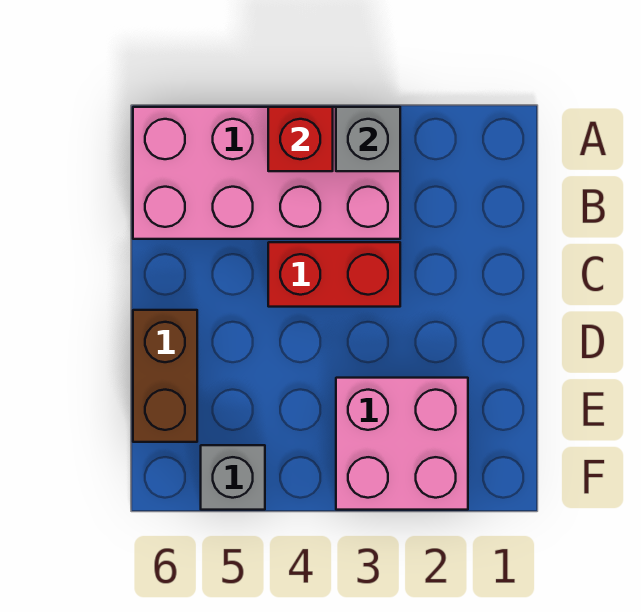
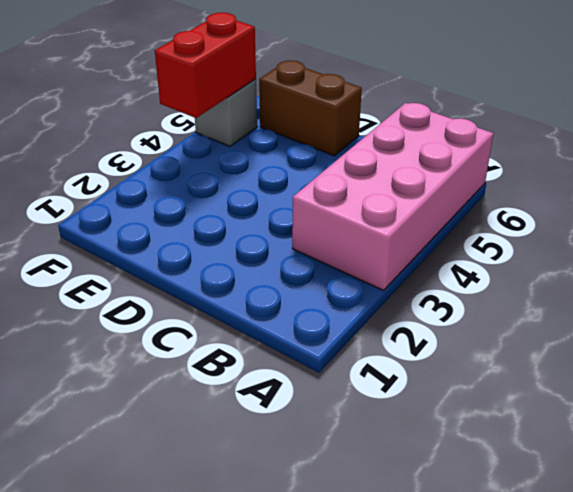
red brick F4:F5 level 2 -> red brick C3:C4 level 1
none -> pink brick E2:F3 level 1
none -> grey brick A3 level 2

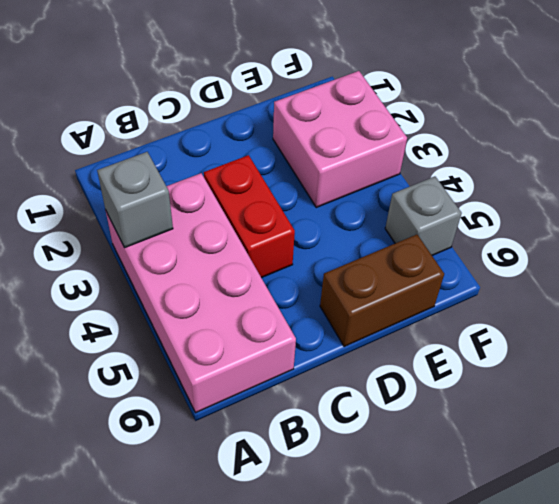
none -> red brick A4 level 2

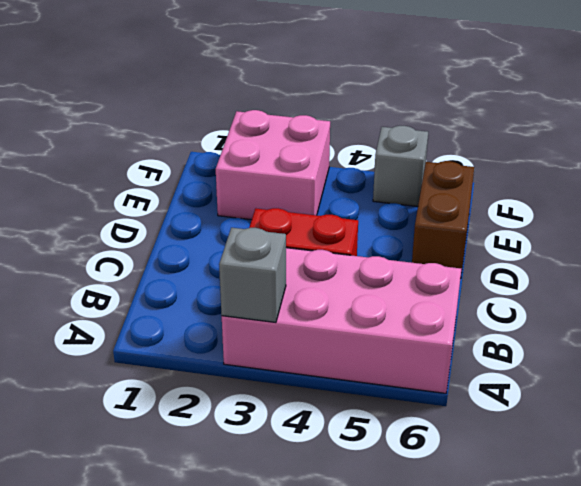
none -> red brick A4 level 2

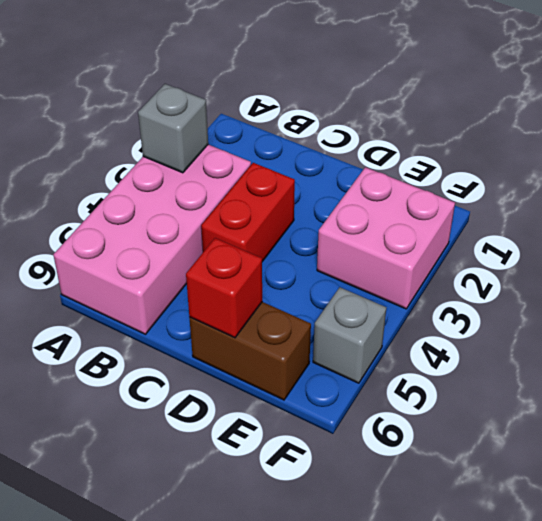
red brick D6 level 2 -> red brick A4 level 2

